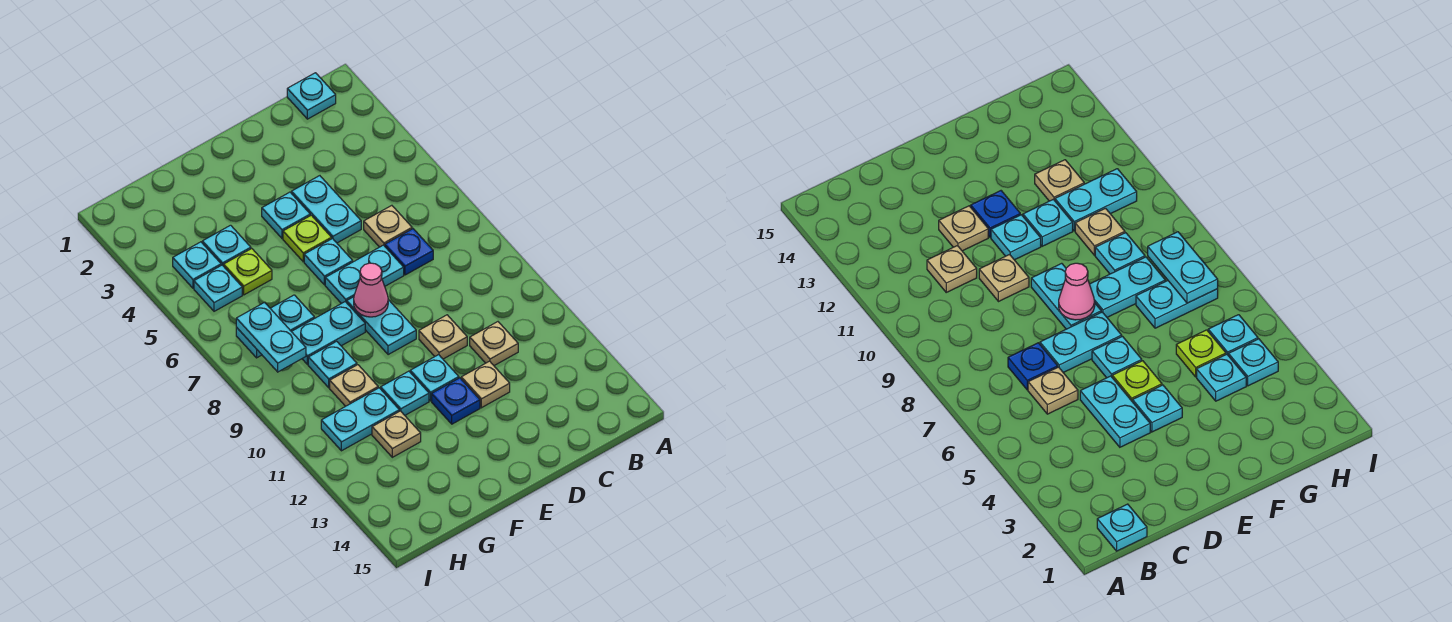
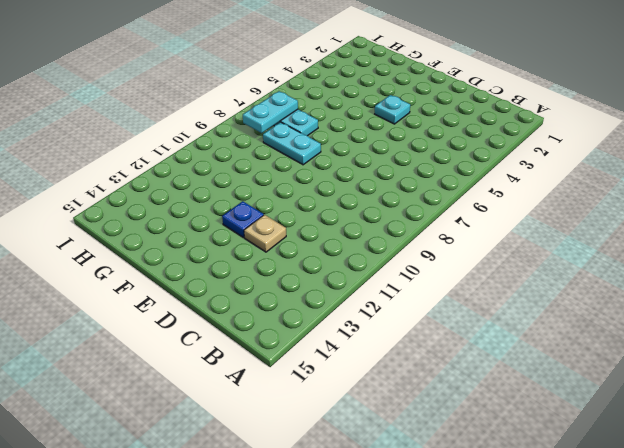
none -> cyan plate B1 level 1
none -> tan plate C6 level 1
none -> blue plate C7 level 1

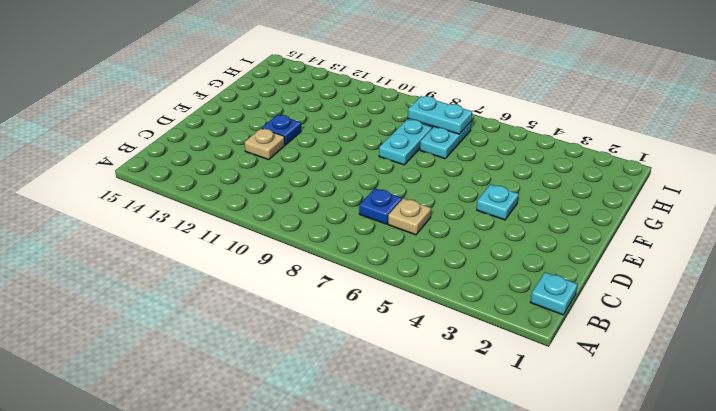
none -> tan plate C11 level 1
none -> cyan plate D4:D5 level 1
none -> cyan plate D7:E7 level 1

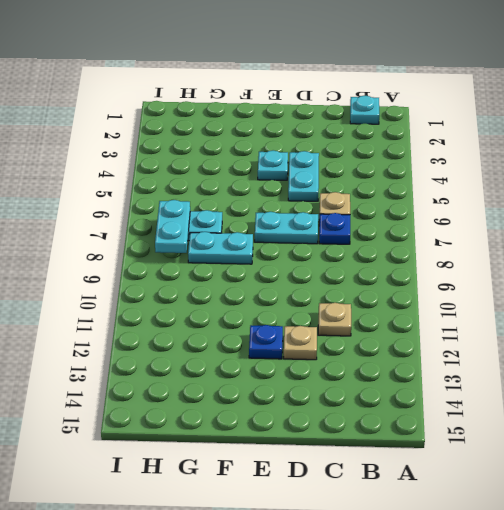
none -> tan plate D10 level 1
none -> lime plate E5 level 1
none -> cyan plate E6 level 1

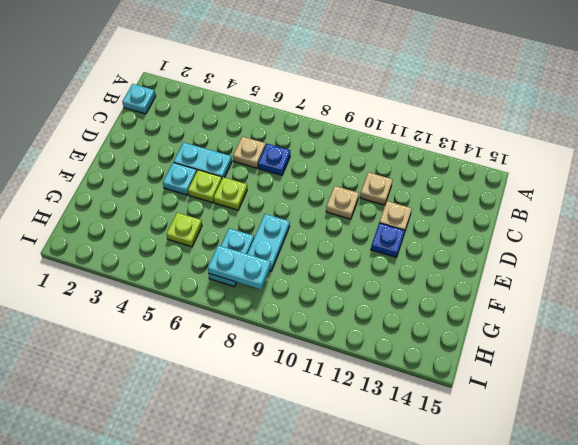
lime plate E6 level 1 -> cyan plate E6 level 1
none -> cyan plate D7:E7 level 1
none -> cyan plate E8:E9 level 1
none -> cyan plate E11 level 1

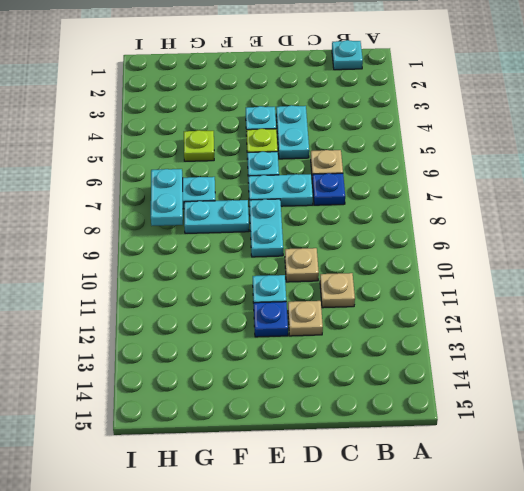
none -> cyan plate F11 level 1
none -> cyan plate G4 level 1
none -> cyan plate G9 level 1

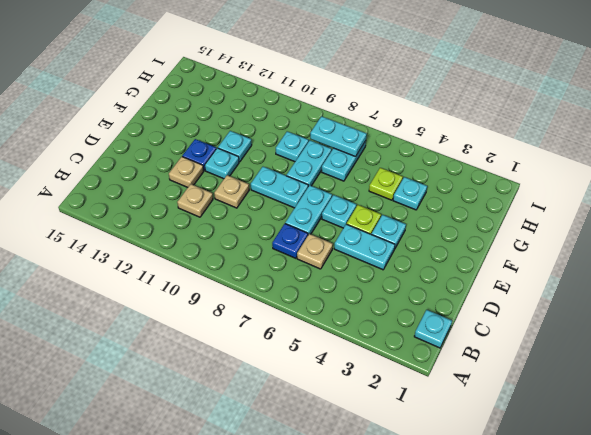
none -> tan plate G10 level 1
none -> cyan plate G11:H11 level 1
none -> tan plate G12 level 1

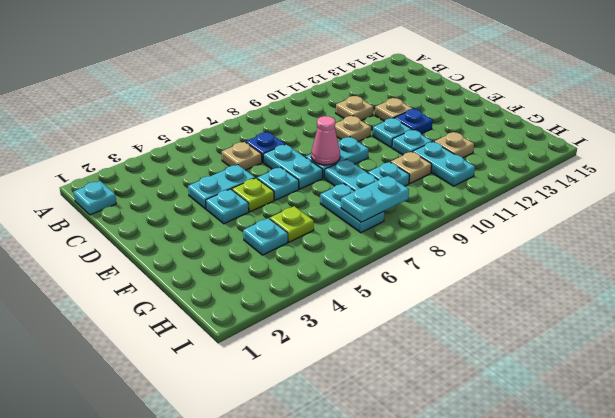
none -> cyan plate H4 level 1
none -> cyan plate H5 level 1

